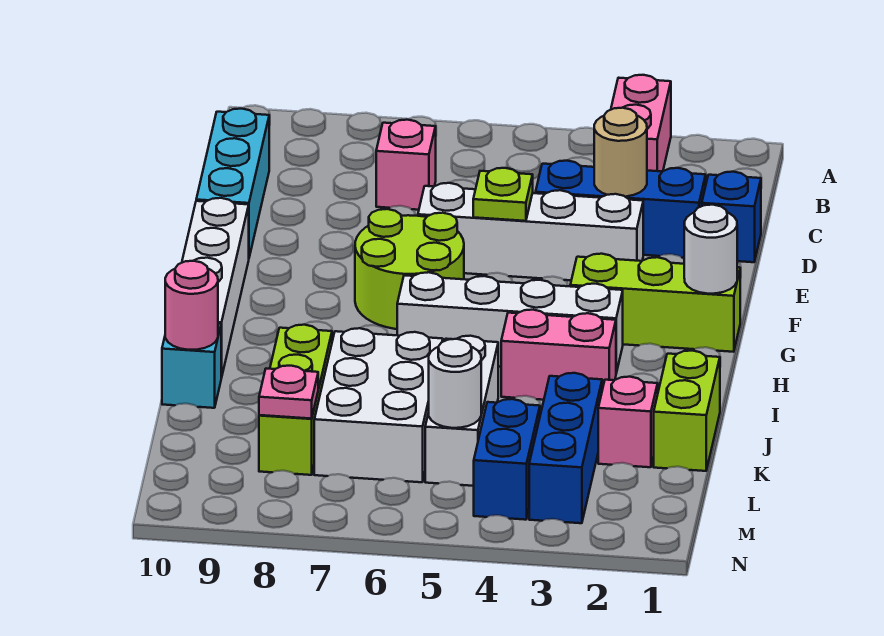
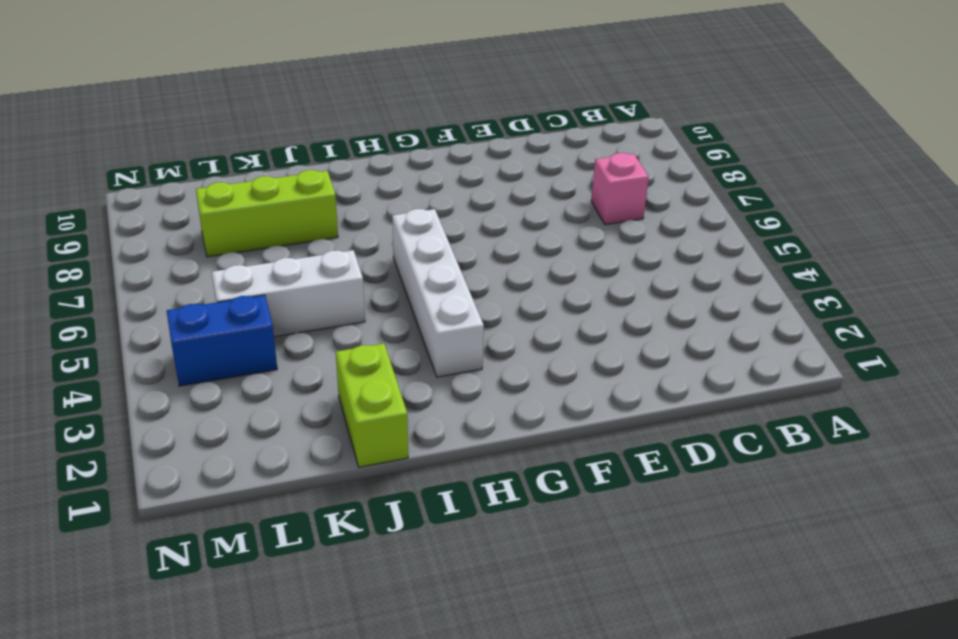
lime brick J1:J2 level 1 -> lime brick J1:K1 level 1
none -> pink brick A3:B3 level 1
none -> cyan brick C10:E10 level 1
none -> blue brick D1 level 1

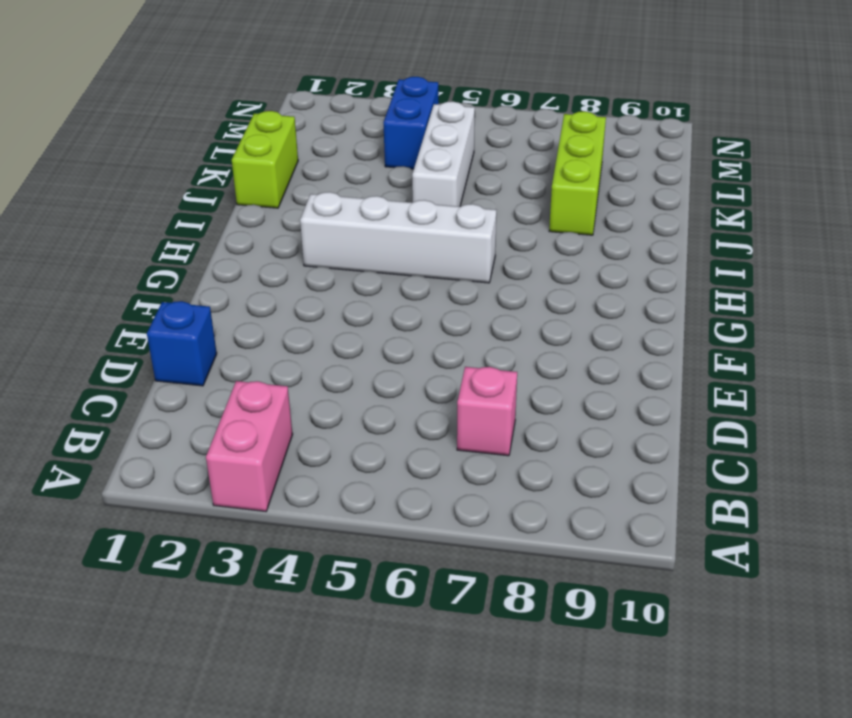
none -> cyan brick C10:E10 level 1
none -> blue brick D2:D4 level 1
none -> white brick E3:E6 level 1

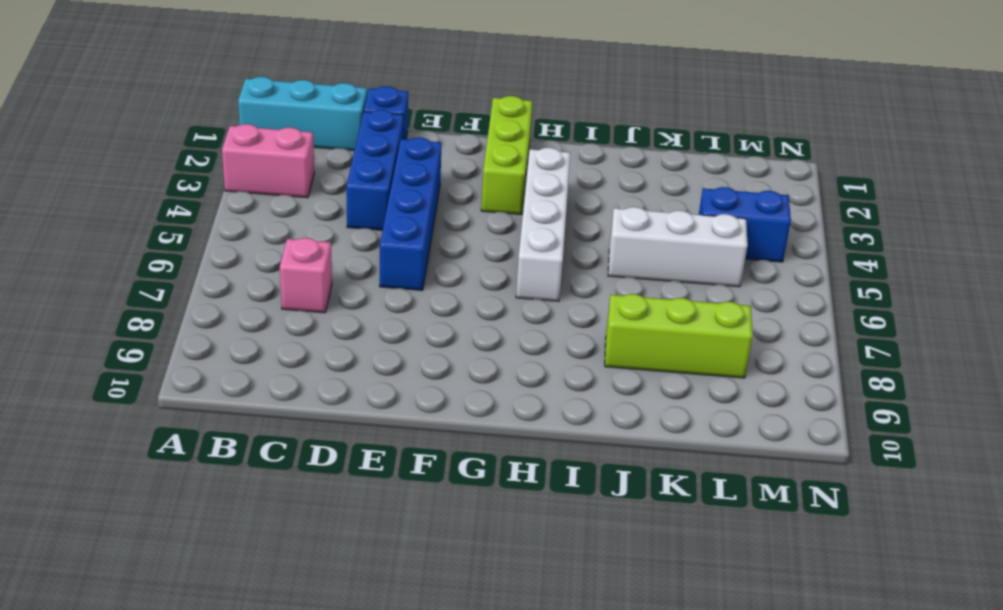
cyan brick A1:C1 level 1 -> cyan brick C10:E10 level 1
blue brick E3:E6 level 1 -> white brick E3:E6 level 1
none -> lime round brick F6:G7 level 1
none -> white brick F10:I10 level 1
none -> pink brick I3:I4 level 1

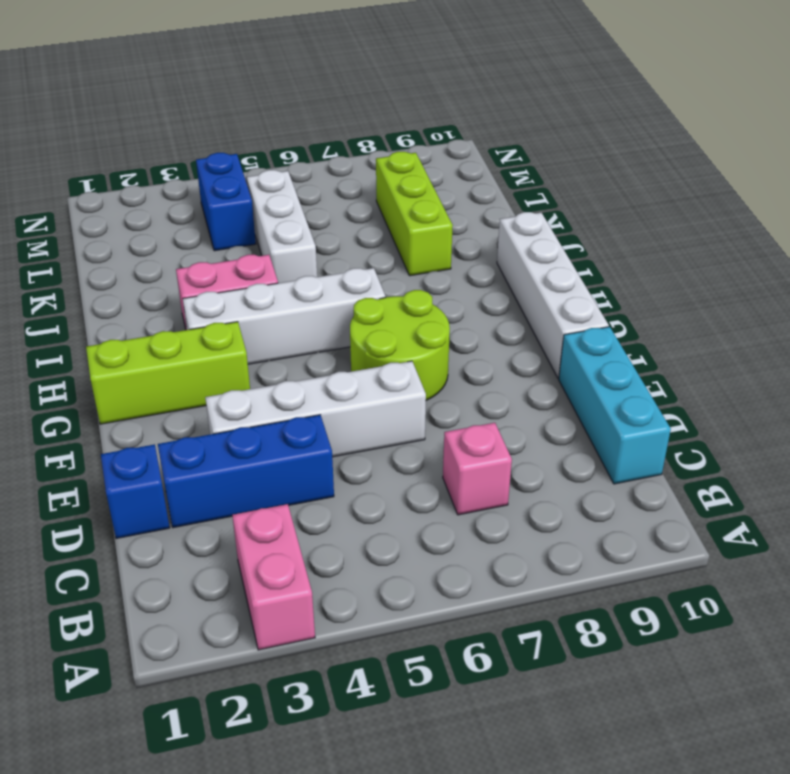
none -> lime brick J1:K1 level 1
none -> white brick J6:L7 level 1
none -> cyan brick J10 level 1

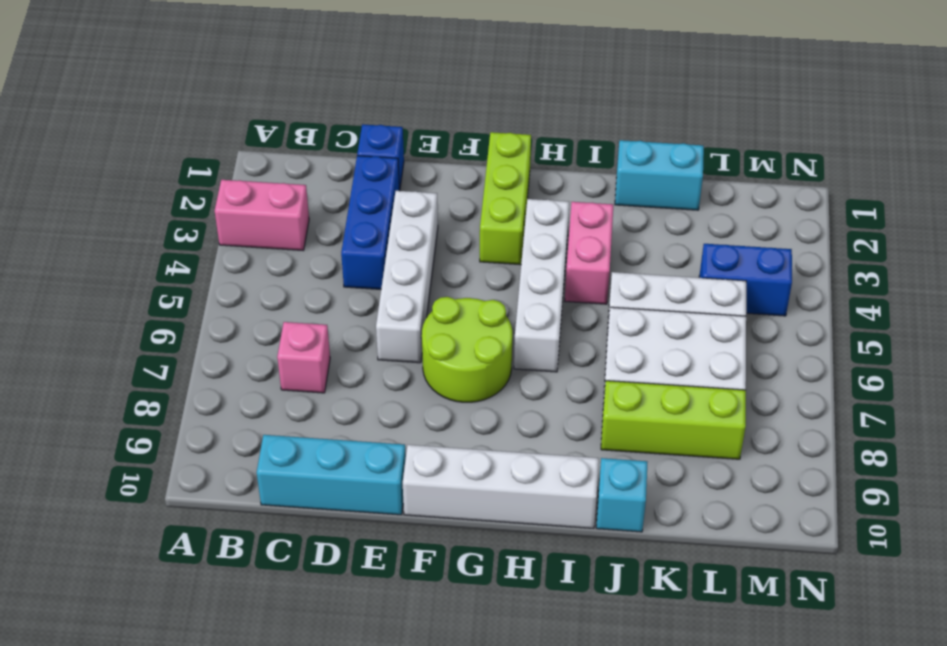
cyan brick J1:K1 level 1 -> lime brick J1:K1 level 1
none -> pink brick K2 level 1
none -> blue brick K3:M3 level 1
none -> tan round brick D3 level 2

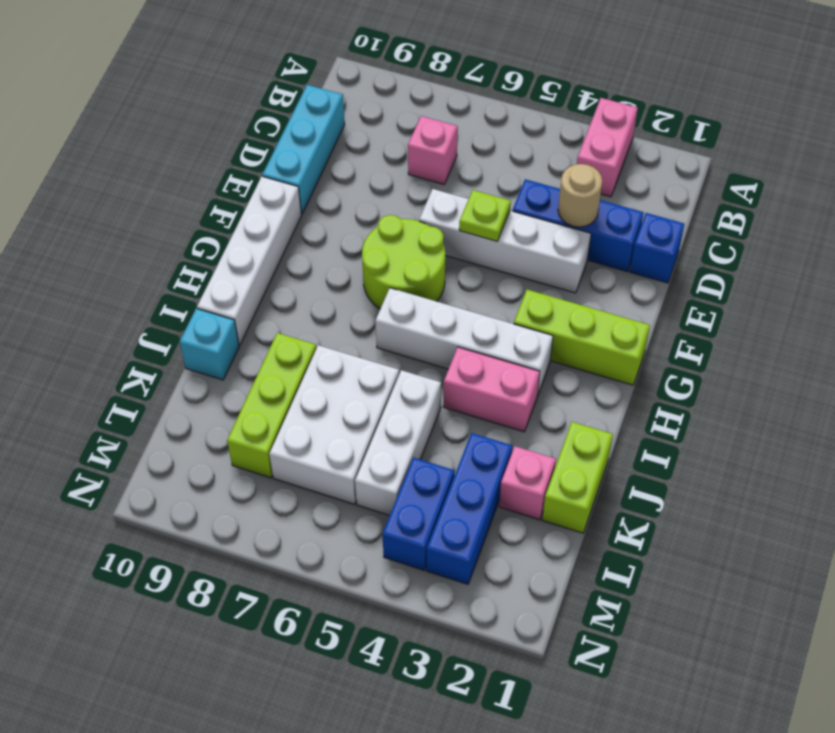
none -> white round brick G1 level 2
none -> pink round brick J10 level 2
none -> white round brick L5 level 2

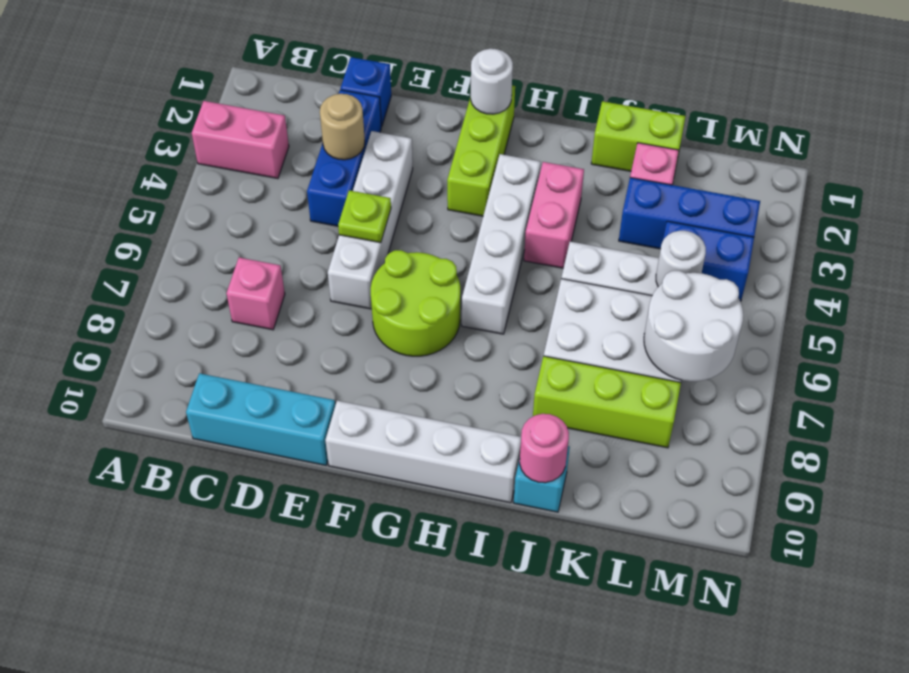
white round brick L6:M7 level 2 -> none
none -> pink plate L8 level 2

